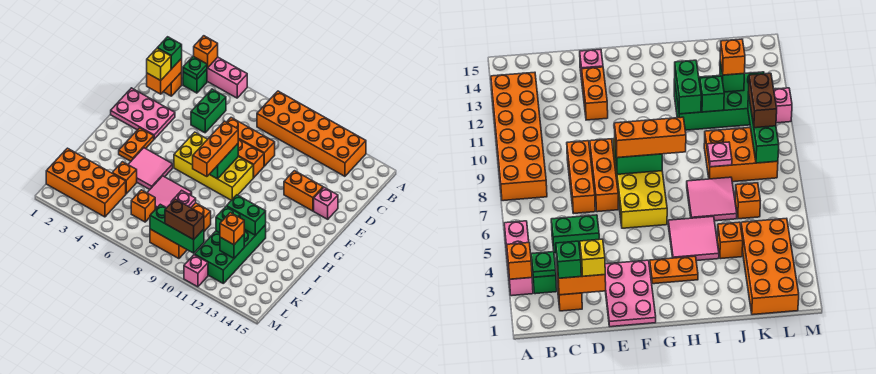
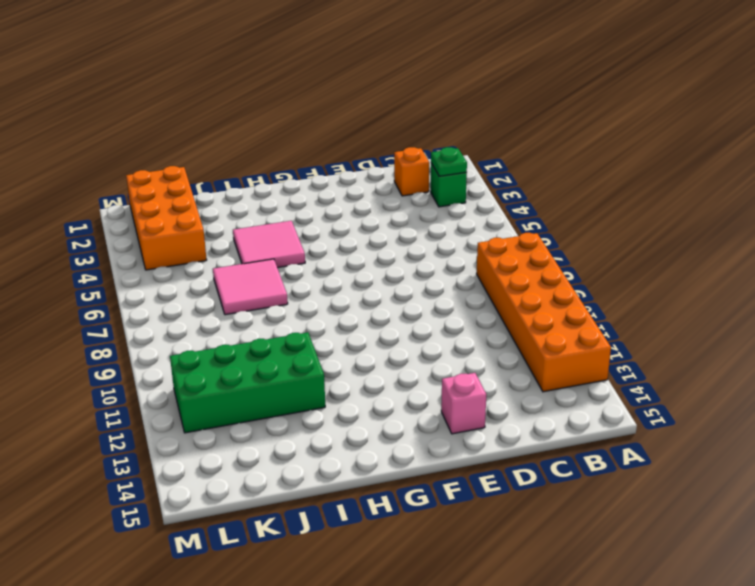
none -> pink brick A3:A5 level 1
none -> green brick C5:D5 level 1
none -> orange brick D7:D9 level 1
none -> pink plate E1:F3 level 1

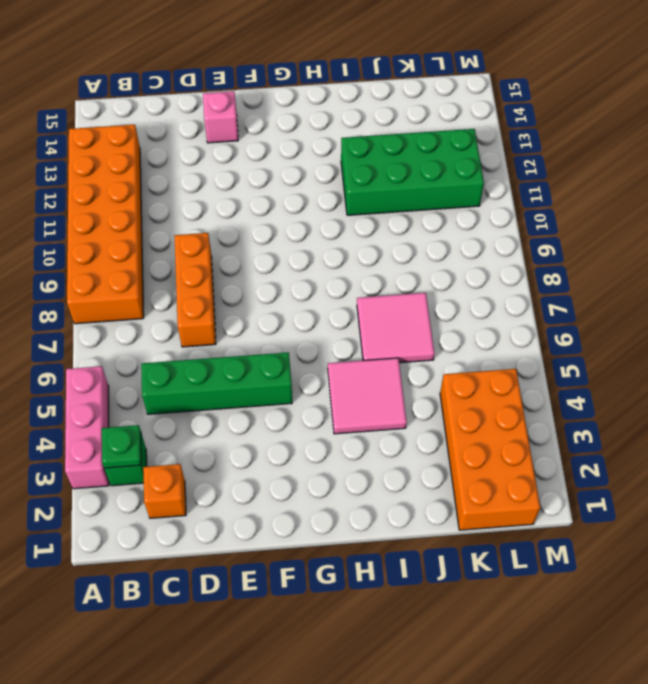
green brick C5:F5 level 1 -> green brick C5:D5 level 1
none -> pink plate E1:F3 level 1
none -> orange brick E7:E9 level 1
none -> orange brick E12:E13 level 1
none -> yellow brick F6:G9 level 1

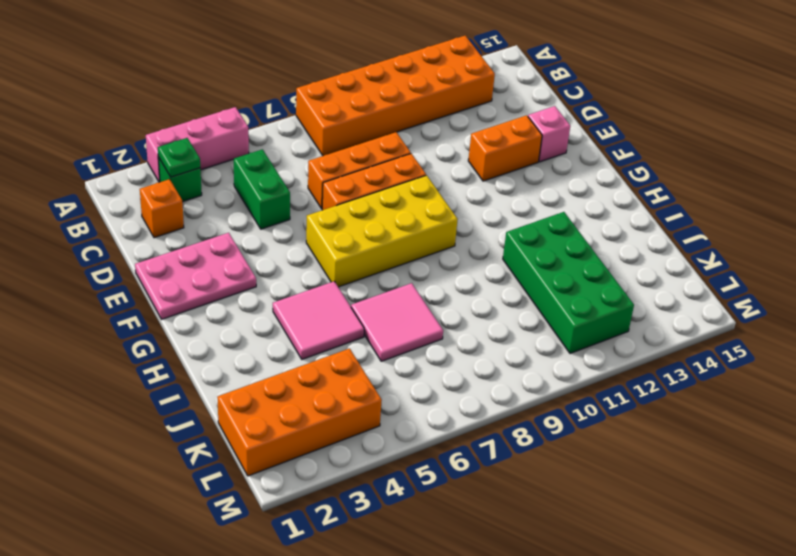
none -> orange plate G3:H3 level 1
none -> orange brick J4 level 1
none -> orange brick J8:L9 level 1
none -> orange brick K6 level 1

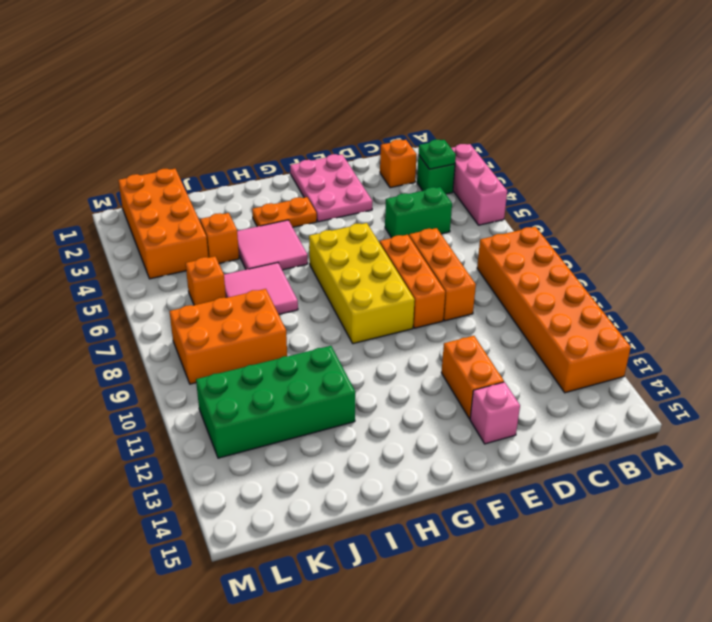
none -> pink brick M11 level 1
none -> orange brick A3 level 2
none -> orange brick C2:D2 level 2
none -> green brick F8:G8 level 2

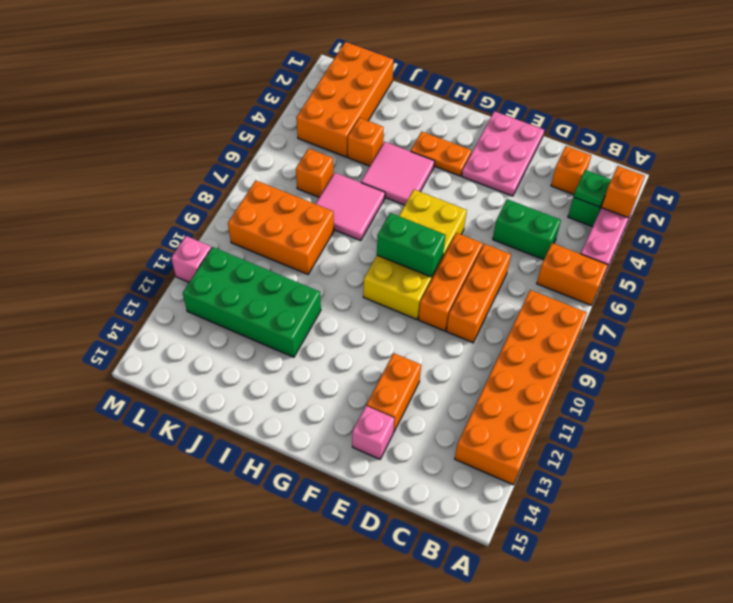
orange brick A6:B6 level 1 -> orange brick C2:D2 level 2
none -> green brick I11:I12 level 2
none -> pink plate J8 level 2
none -> green brick J11 level 2
none -> green brick K12 level 2

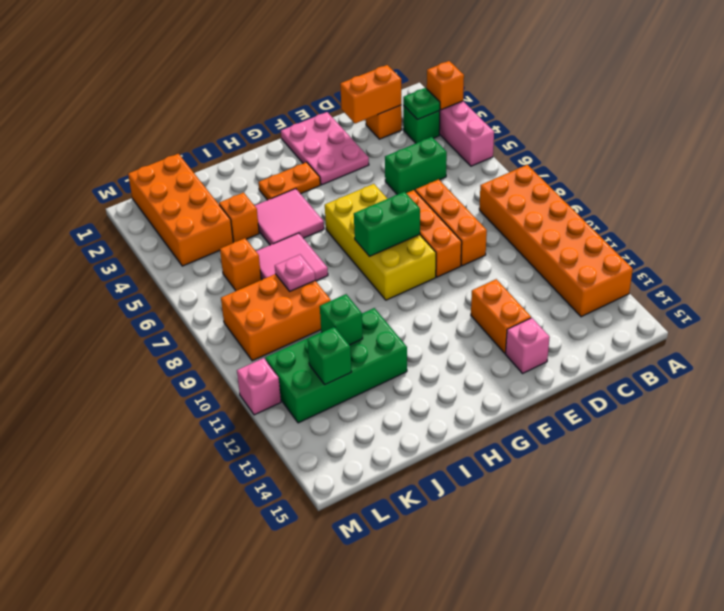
none -> green brick I11:I12 level 2
none -> green brick L8:L10 level 2
none -> green brick C2 level 3
none -> yellow brick D2 level 3

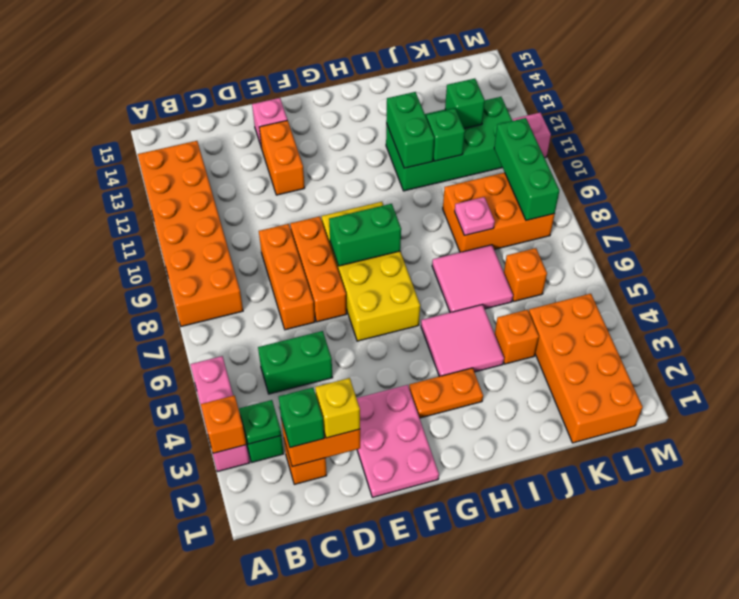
none -> orange brick F8:H8 level 3
none -> orange brick K12 level 3
none -> brown brick L9:L10 level 3

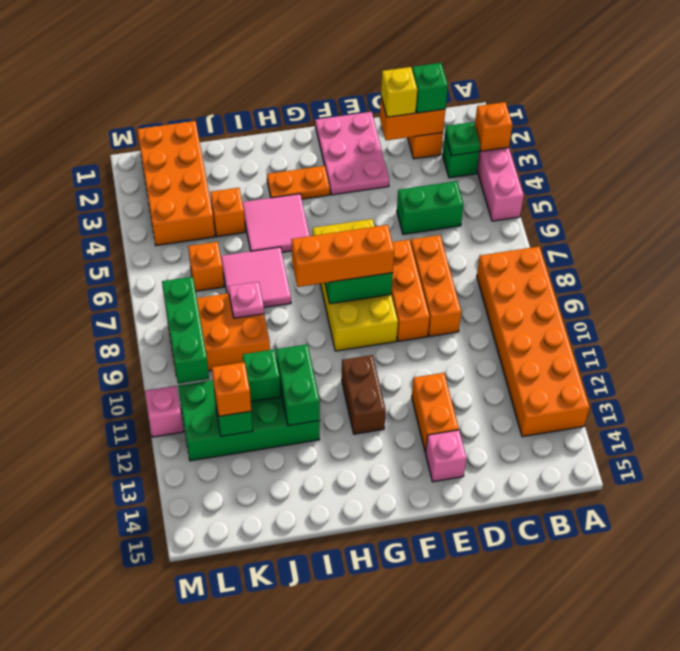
brown brick G11:G12 level 1 -> brown brick L9:L10 level 3

